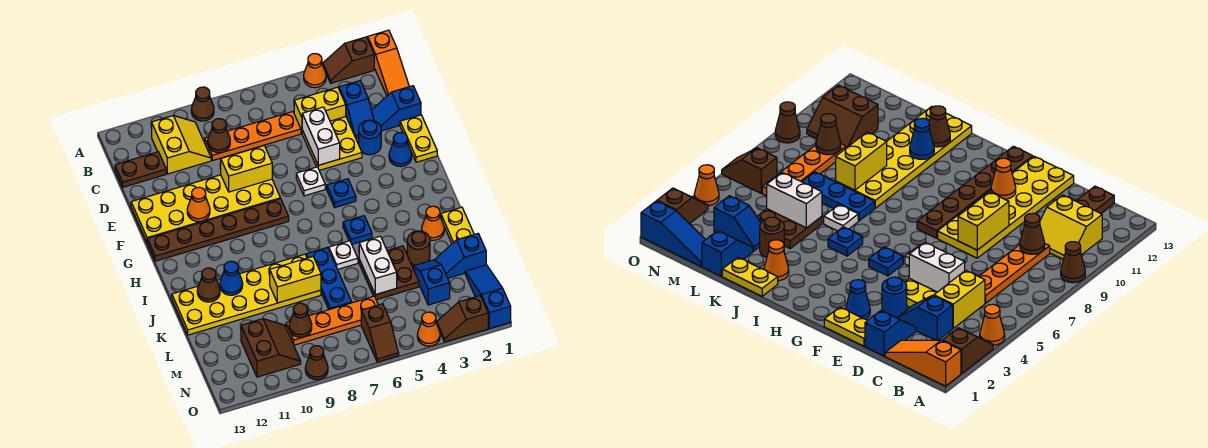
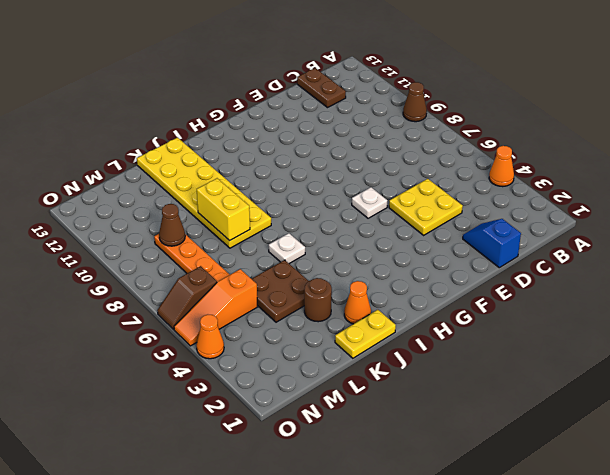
orange slope M5:O5 level 1 top M -> orange slope A1:C1 level 1 top A
none -> brown slope A2:A3 level 1 top 2
none -> yellow slope B10:C11 level 1 top 11
none -> blue slope C3:D3 level 1 top C
none -> yellow brick C4:C5 level 1

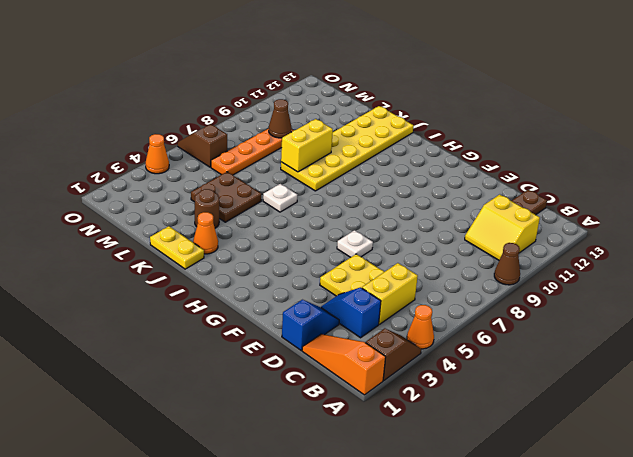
none -> orange plate C6:C9 level 1
none -> yellow plate E1:F1 level 1
none -> blue round brick E3 level 1
none -> yellow plate E8:F13 level 1

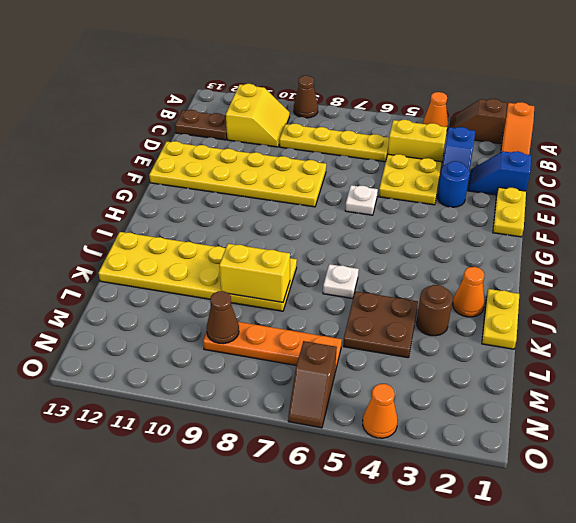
yellow plate C6:C9 level 1 -> orange plate C6:C9 level 1
none -> blue cone F2 level 1
none -> blue plate G5 level 1
none -> brown plate G8:G13 level 1
none -> blue plate I5 level 1

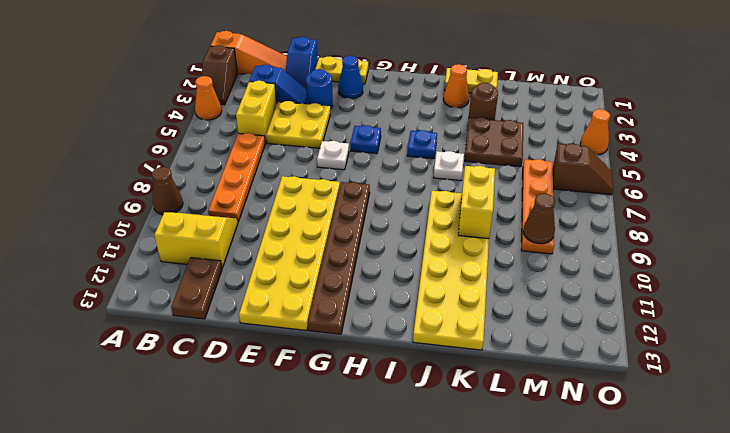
none -> blue plate J7:L7 level 1
none -> blue slope L1:L2 level 1 top 1
none -> blue slope L3:M3 level 1 top M
none -> blue slope M1:O1 level 1 top O

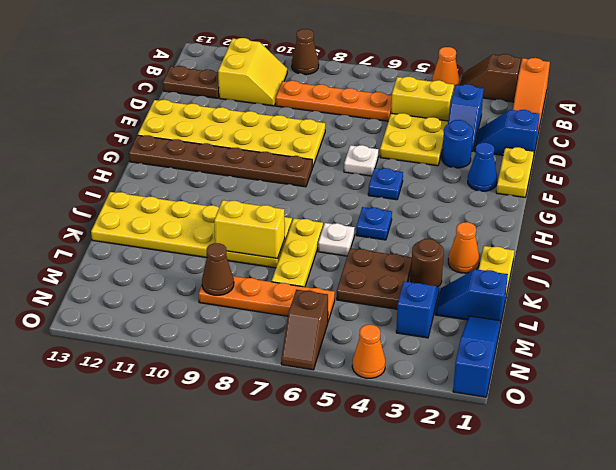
yellow plate J7:L7 level 1 -> blue plate J7:L7 level 1
none -> brown slope M10:N11 level 1 top 11
none -> brown slope O2:O3 level 1 top 2
none -> brown cone O9 level 1
none -> brown cone C9 level 2

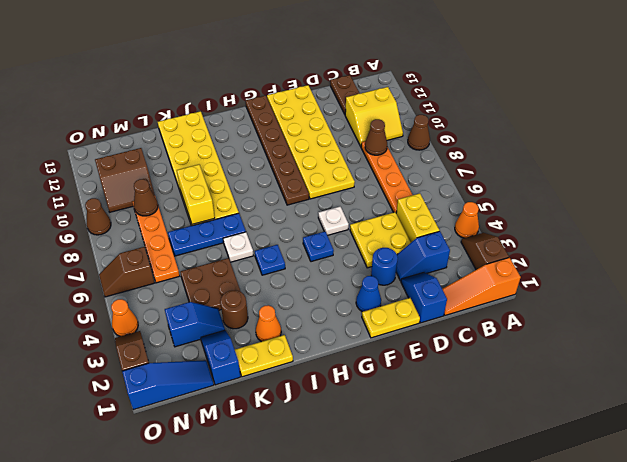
none -> white brick D5:E5 level 2
none -> yellow brick E8:E9 level 2
none -> orange cone F11 level 2
none -> blue cone J11 level 2

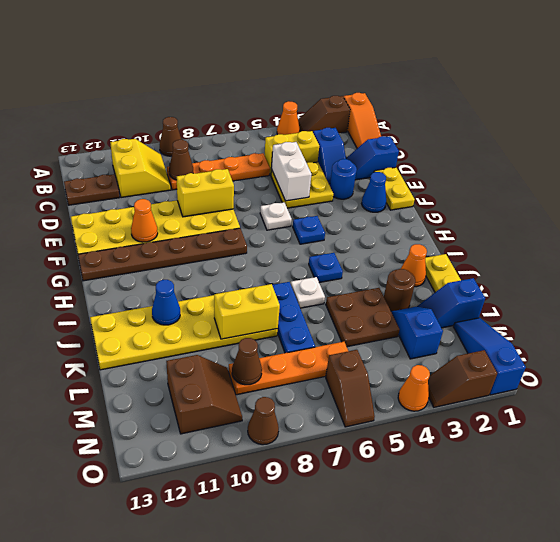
none -> brown cone J12 level 2
none -> white brick K5:L5 level 2

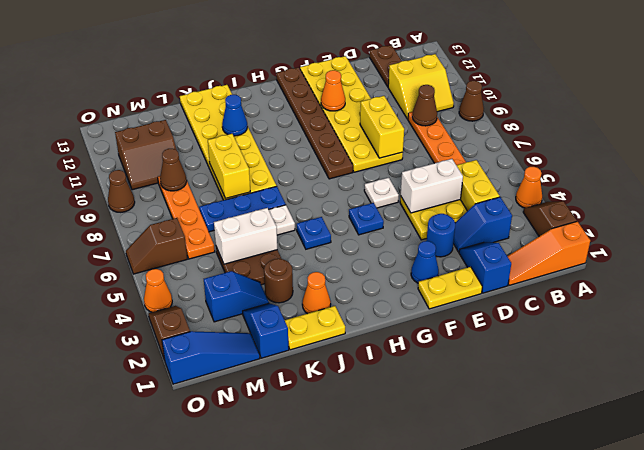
none -> brown cone J12 level 2

